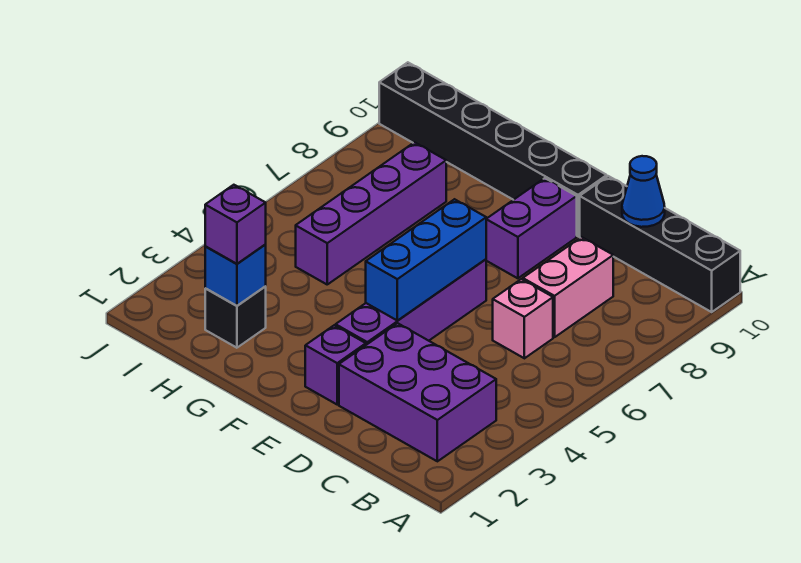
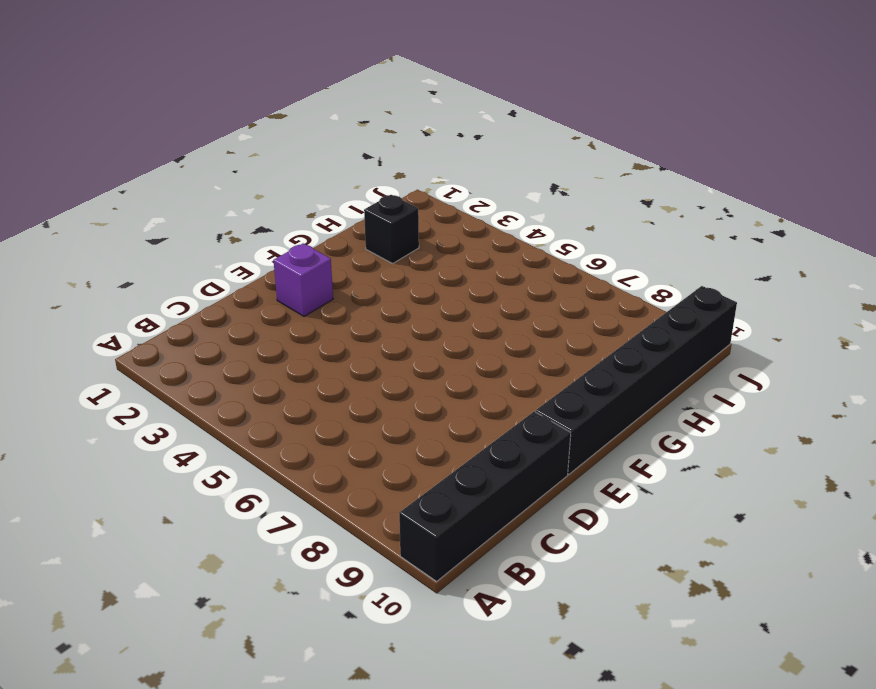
none -> purple brick B2:D3 level 1
none -> pink brick C6 level 1
none -> pink brick C7:C8 level 1

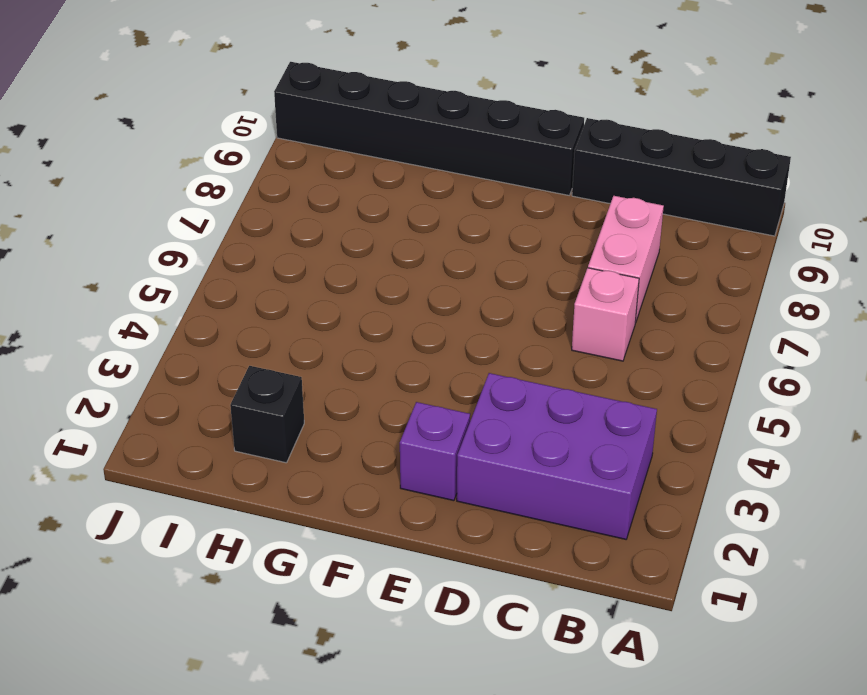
none -> purple brick E3:E6 level 1
none -> purple brick E8:E9 level 1
none -> purple brick H5:H8 level 1

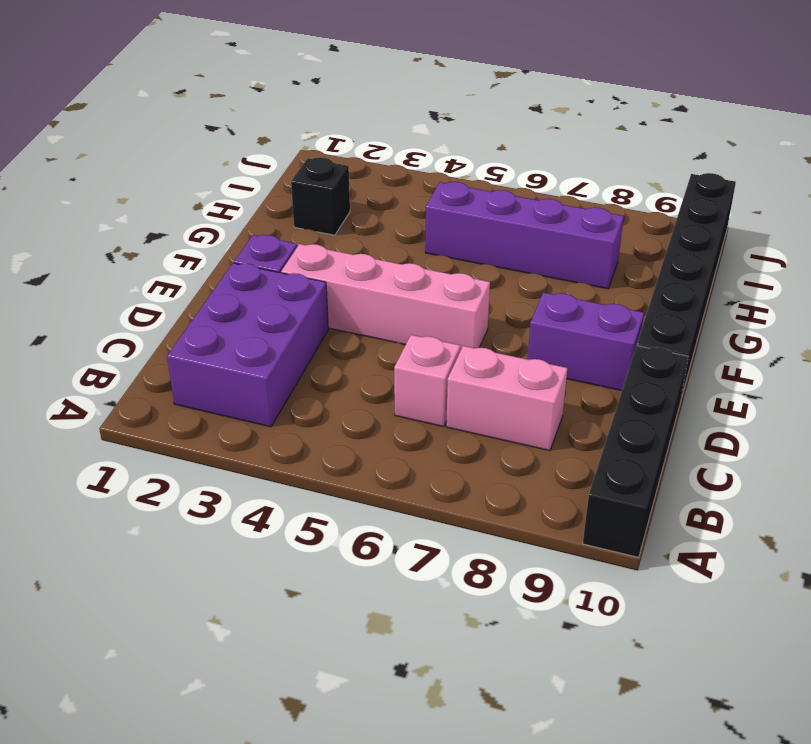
pink brick E3:E6 level 1 -> purple brick E3:E6 level 1
none -> blue cone C10 level 2
none -> blue brick E4:E6 level 2
none -> blue brick H2 level 2

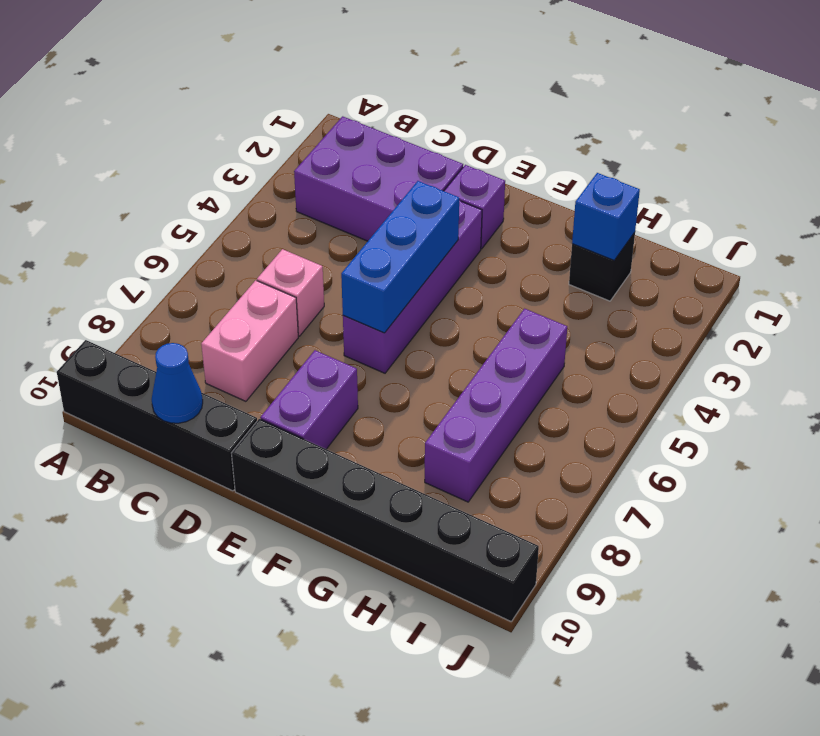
none -> purple brick H2 level 3

